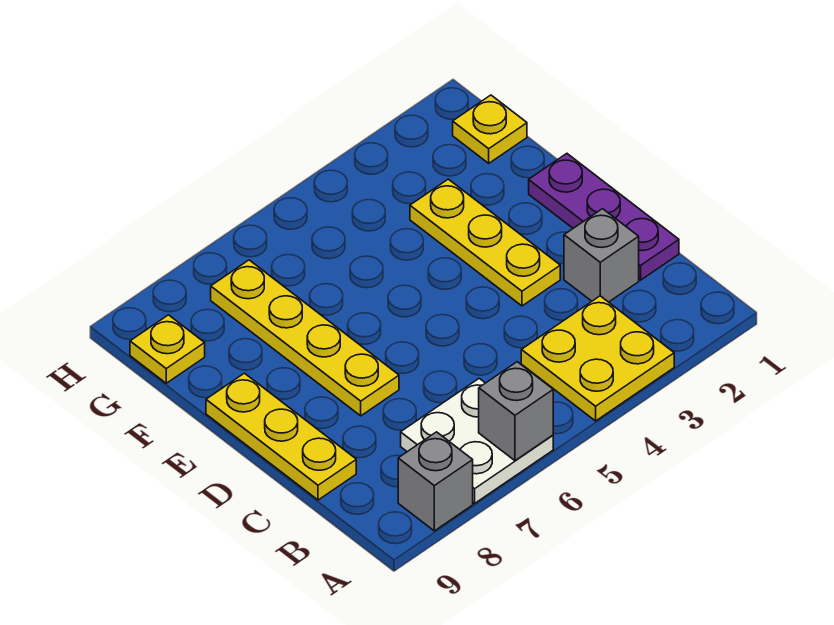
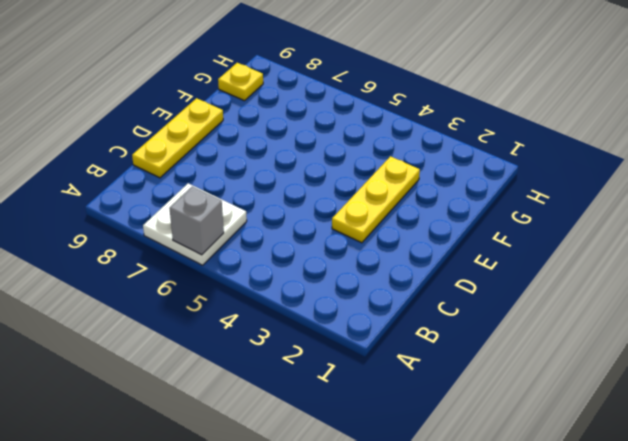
none -> yellow plate A3:B4 level 1
none -> grey brick A8 level 1

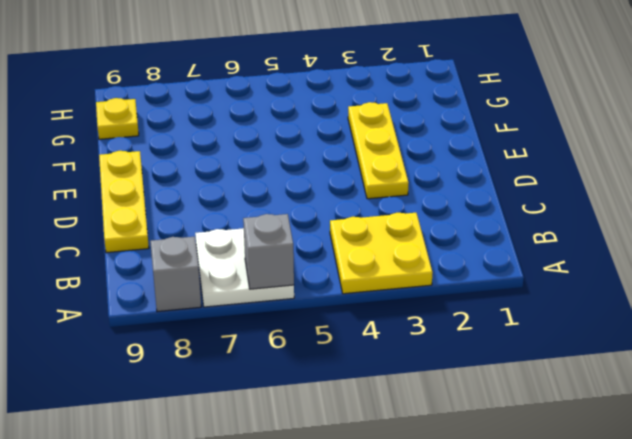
none -> purple plate C1:E1 level 1
none -> grey brick C2 level 1

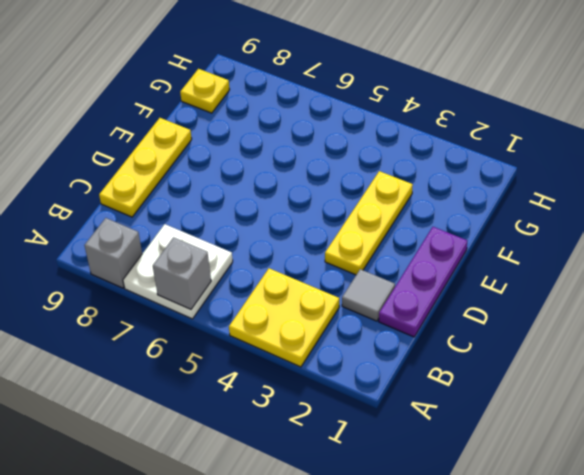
grey tile C2 level 1 -> grey brick C2 level 1
none -> yellow plate D7:G7 level 1
none -> yellow plate G1 level 1

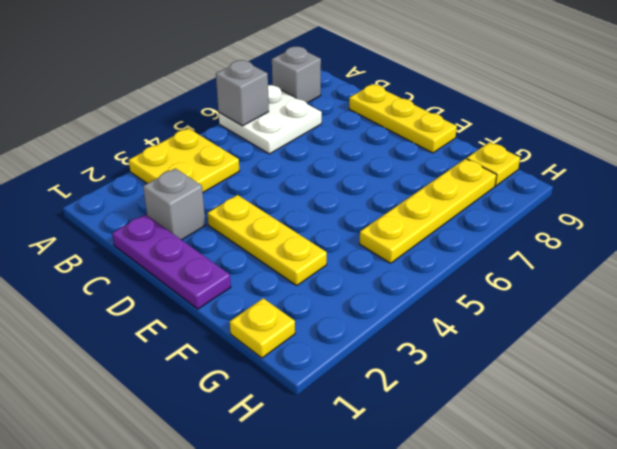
yellow plate G5:G8 level 1 -> yellow plate D7:G7 level 1

